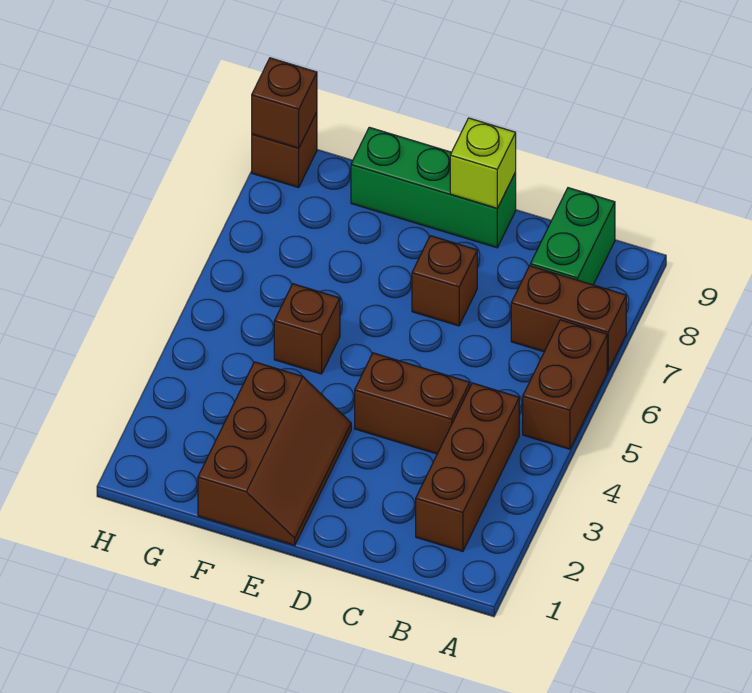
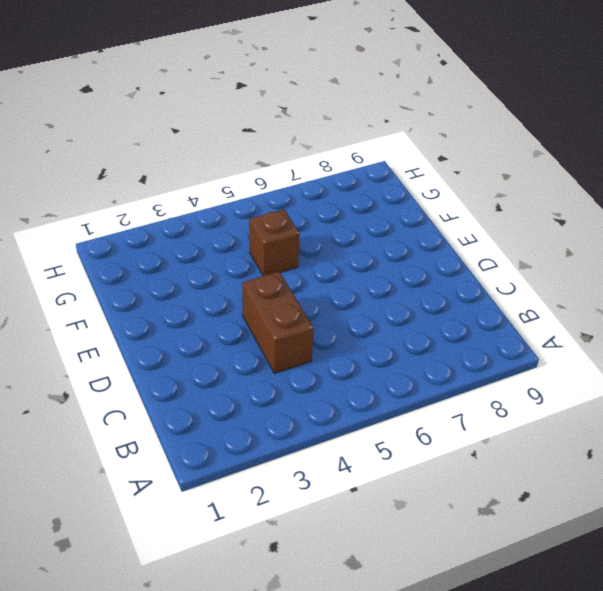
none -> brown brick A5:A6 level 1
none -> brown brick A7:B7 level 1
none -> brown brick B2:B4 level 1

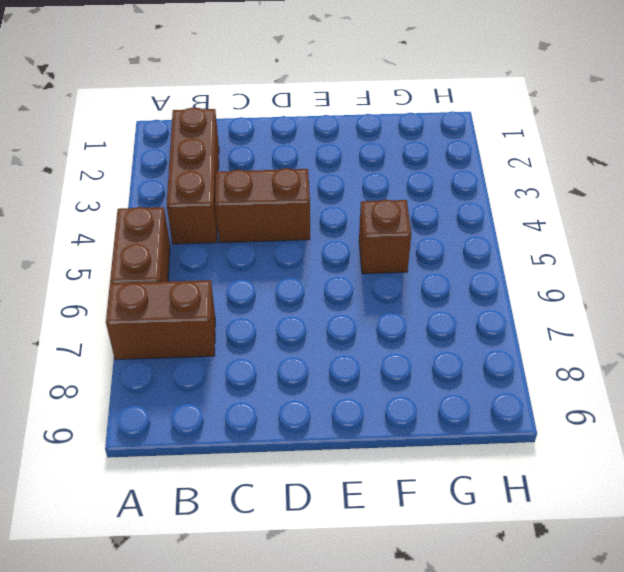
none -> green brick B8:B9 level 1
none -> brown brick D7 level 1
none -> green brick D9:F9 level 1

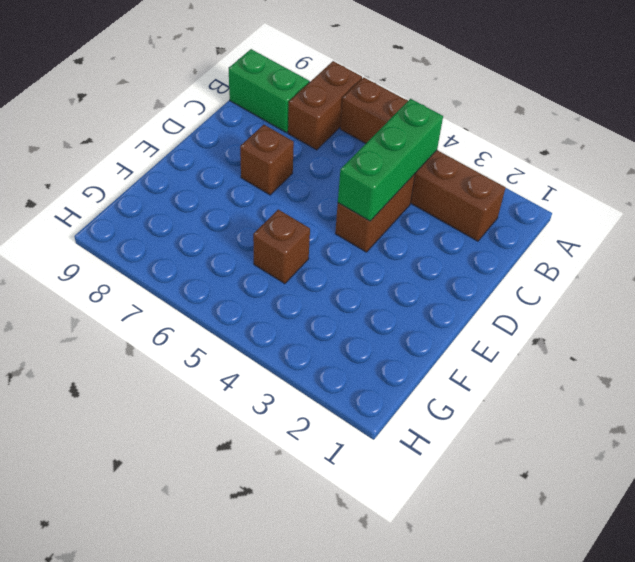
green brick B4:D4 level 2 -> green brick D9:F9 level 1
none -> brown slope E1:F3 level 1 top F
none -> brown brick H9 level 1
none -> lime brick D9 level 2

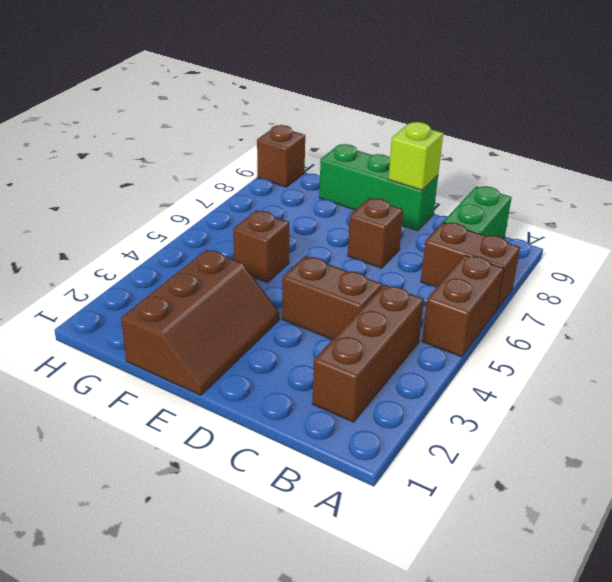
none -> brown brick H9 level 2

